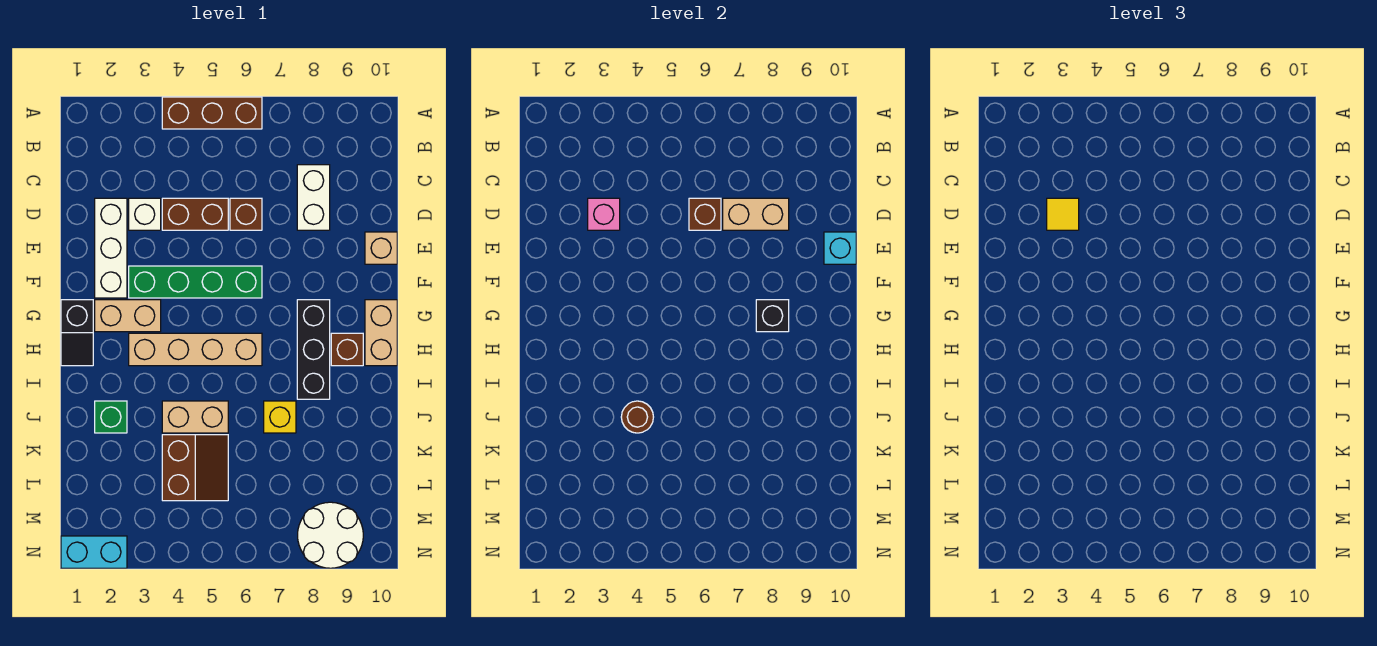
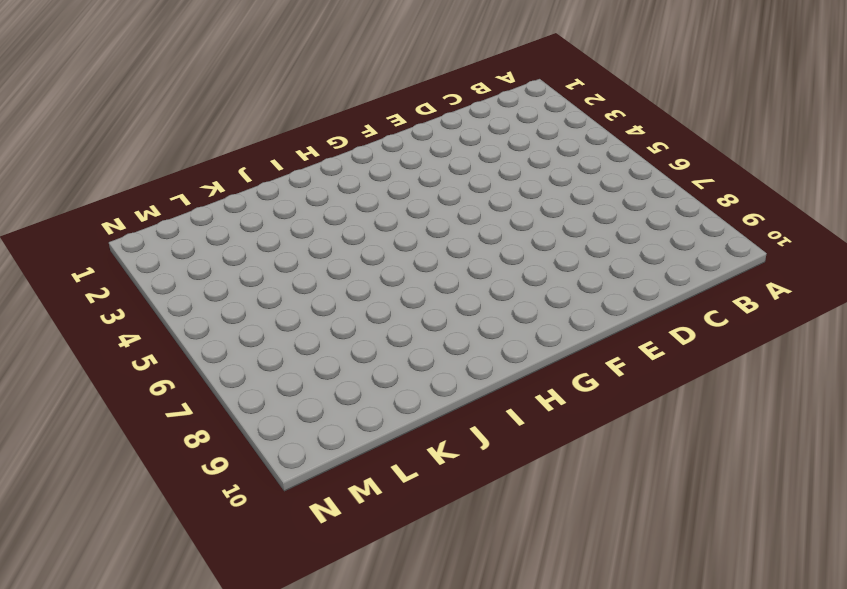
none -> brown brick A4:A6 level 1
none -> white brick C8:D8 level 1
none -> white brick D2:F2 level 1

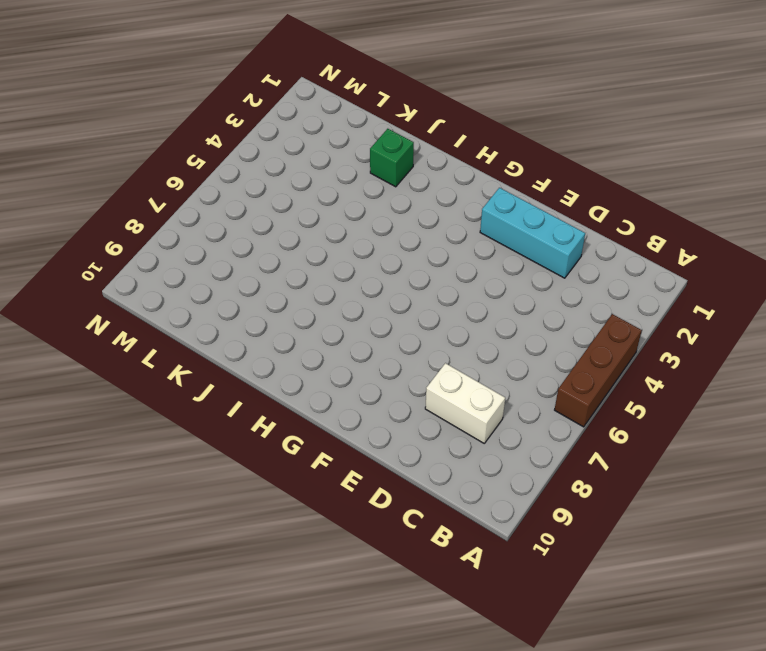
cyan brick D2:F2 level 1 -> white brick D2:F2 level 1
none -> white brick D3 level 1
none -> brown brick D4:D5 level 1
none -> brown brick D6 level 1

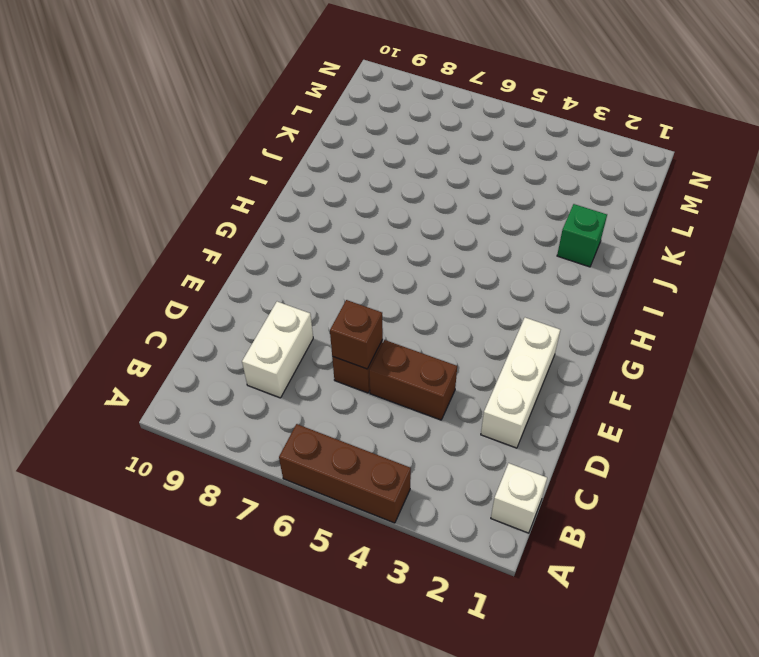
white brick B1 level 1 -> white brick D3 level 1
none -> tan brick E10 level 1
none -> green brick F3:F6 level 1
none -> black slope G1:H1 level 1 top G

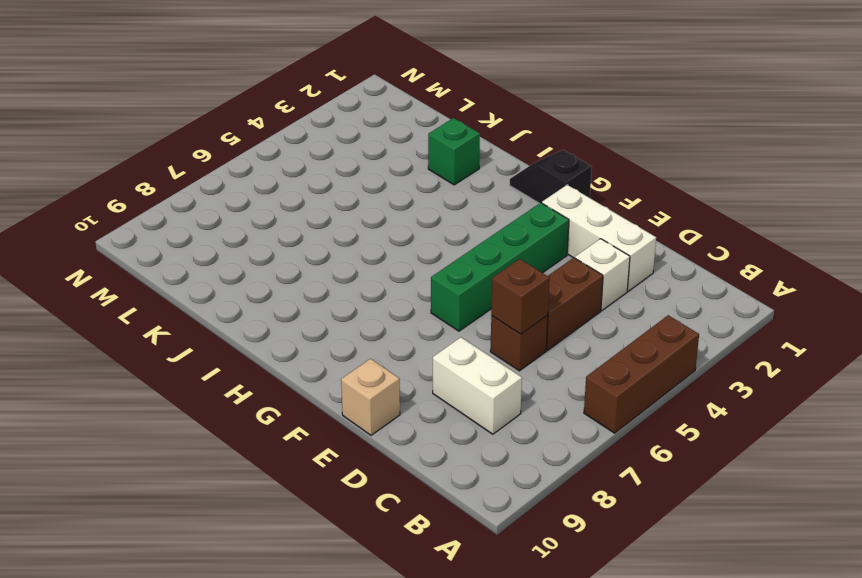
none -> tan brick G2:G3 level 1
none -> black brick G8:I8 level 1
none -> tan brick G10:H10 level 1

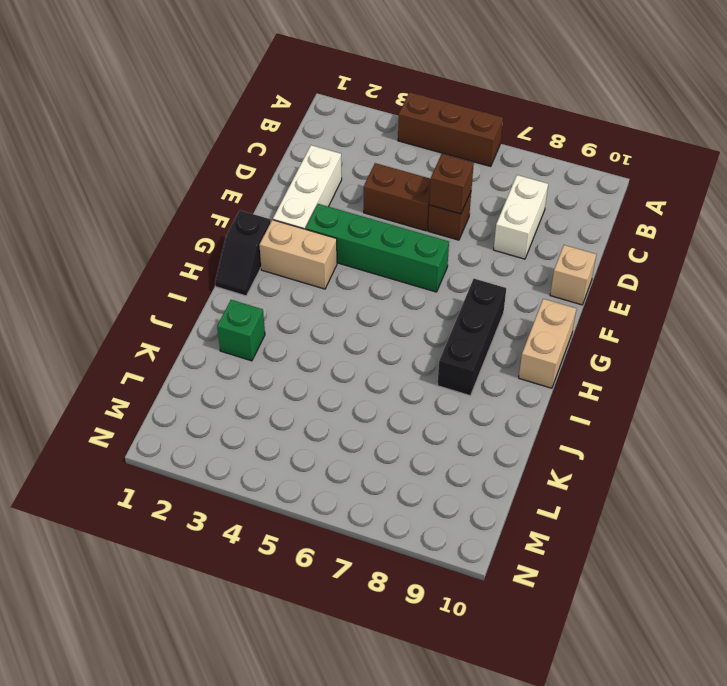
none -> white brick D3 level 1
none -> tan brick H3:H6 level 1
none -> brown brick H9 level 1

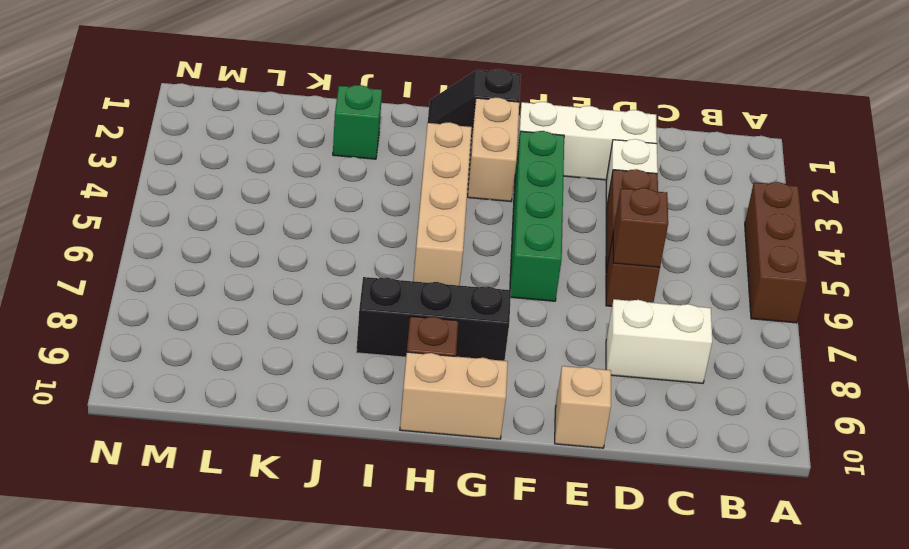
none -> tan brick J4:J5 level 1
none -> yellow brick J7 level 1
none -> brown slope K4:L5 level 1 top 4

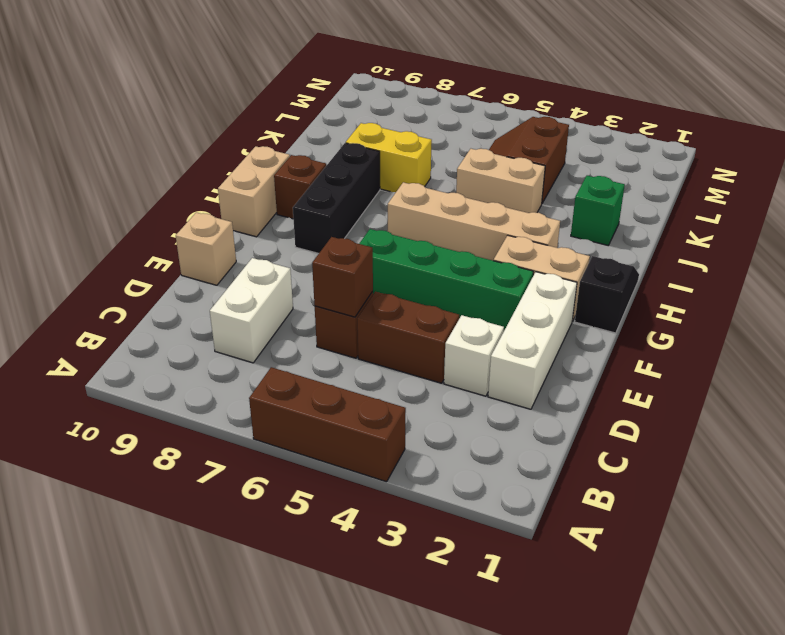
yellow brick J7:J8 level 1 -> yellow brick J7 level 1
none -> white round brick M8:N9 level 1
none -> cyan brick N1:N2 level 1
none -> pink brick D3 level 2

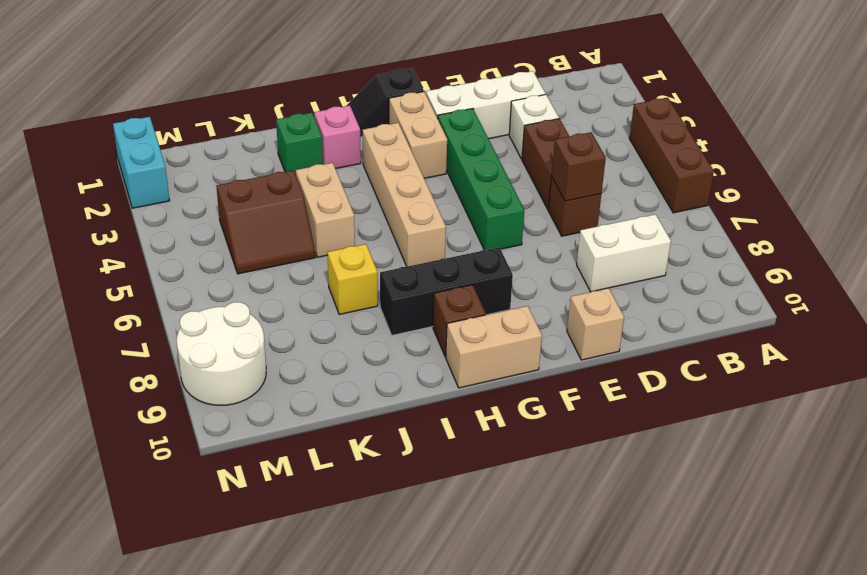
pink brick I2 level 1 -> pink brick D3 level 2
none -> tan brick D7:D8 level 2
none -> cyan brick E10 level 2
none -> black brick G8 level 2

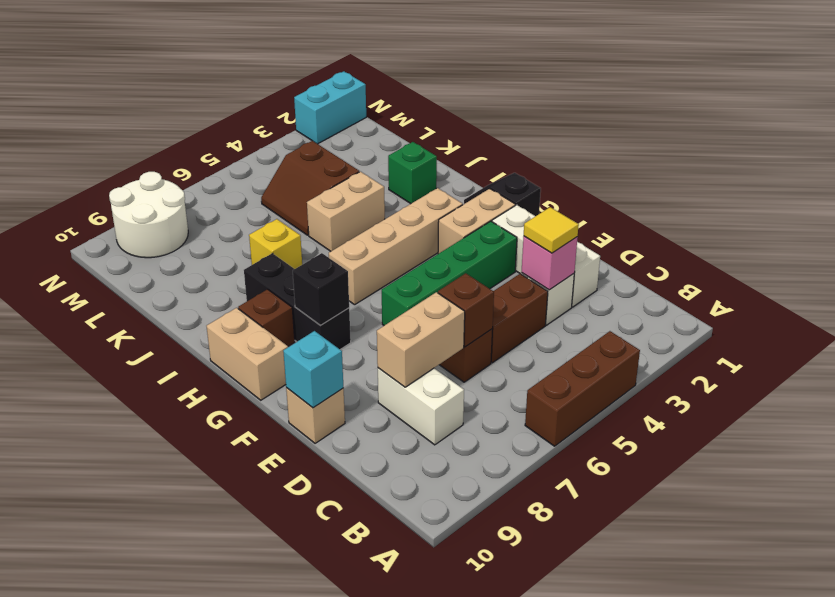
none -> brown round brick J4 level 2

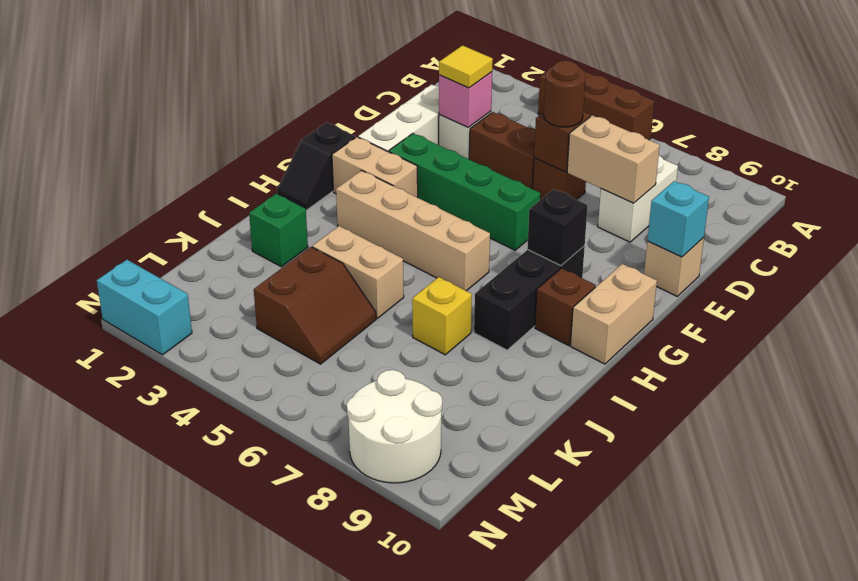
brown round brick D6 level 3 -> brown round brick J4 level 2

